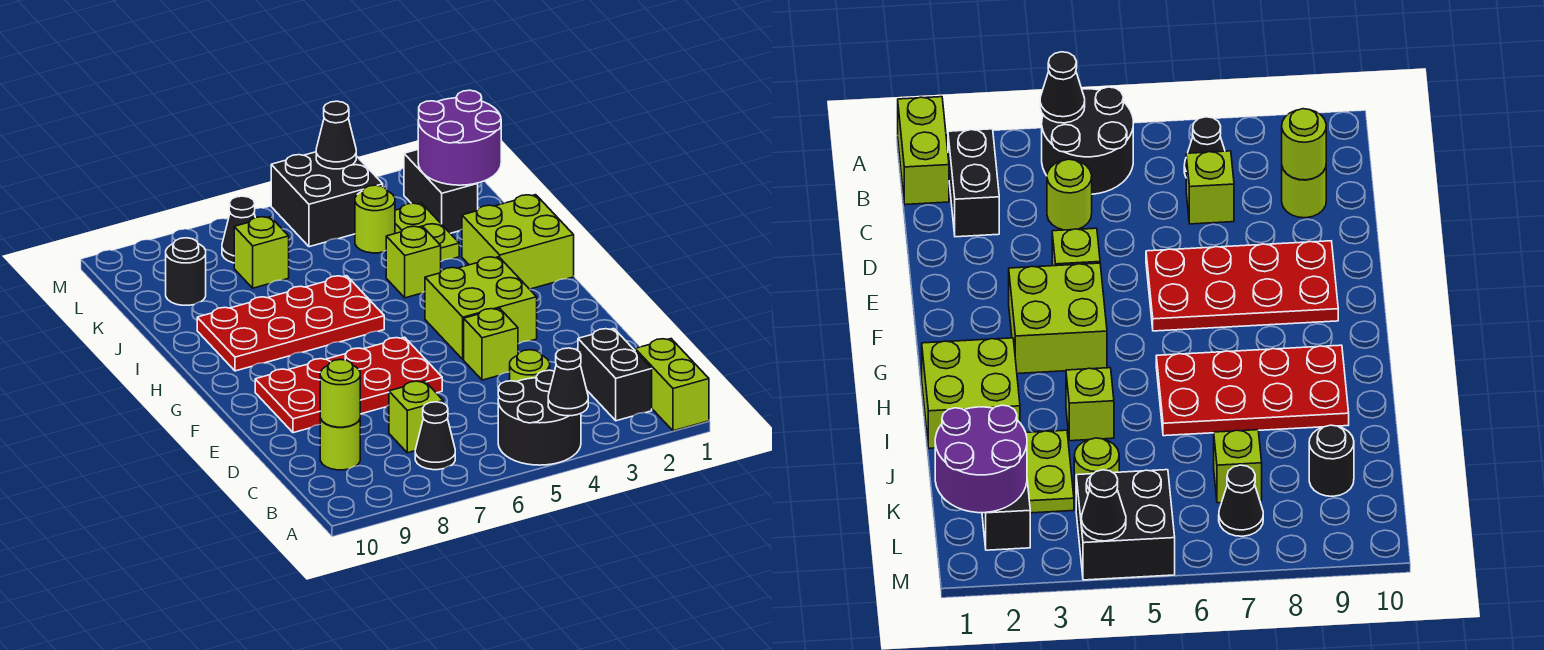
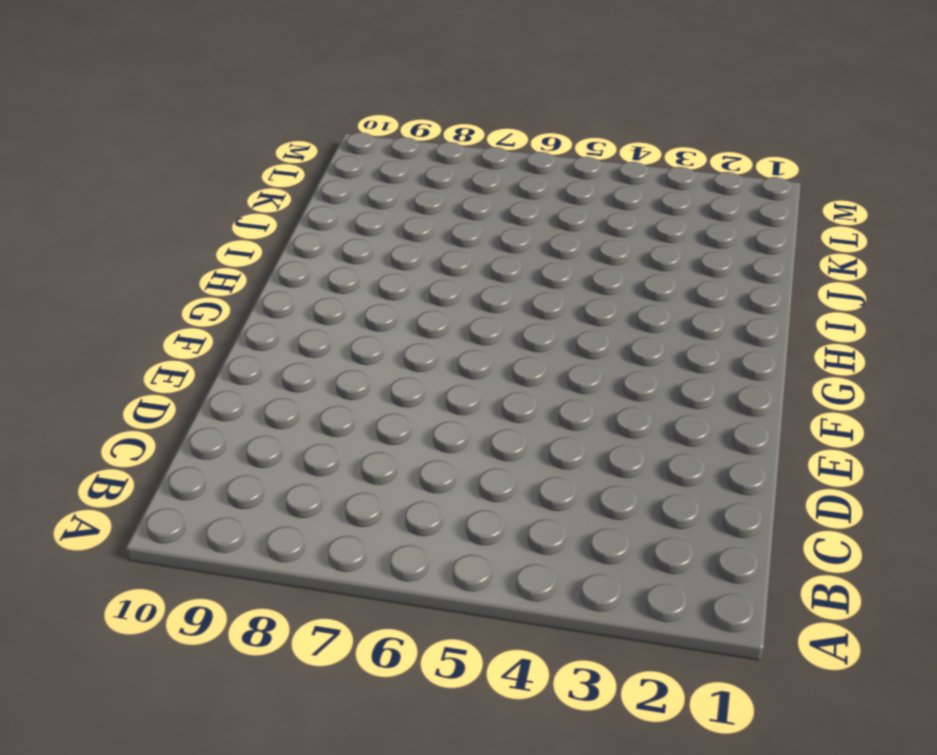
none -> lime brick A1:B1 level 1
none -> black round brick A4:B5 level 1
none -> black brick B2:C2 level 1

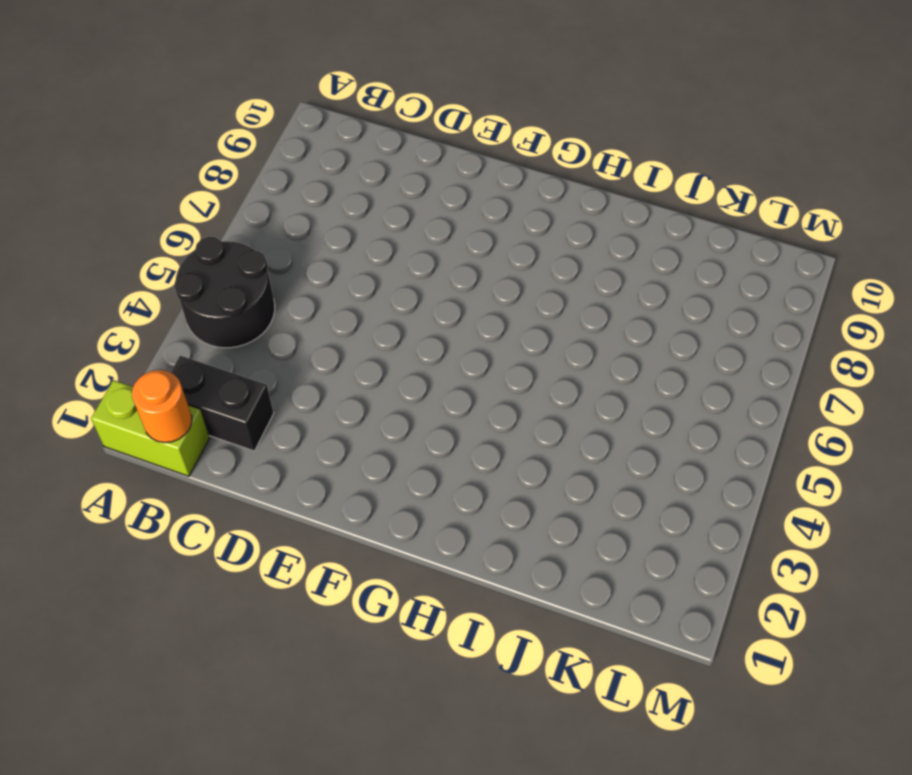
orange round brick B1 level 2 -> none
none -> black cone B7 level 1
none -> lime round brick C4 level 1
none -> lime brick C7 level 1

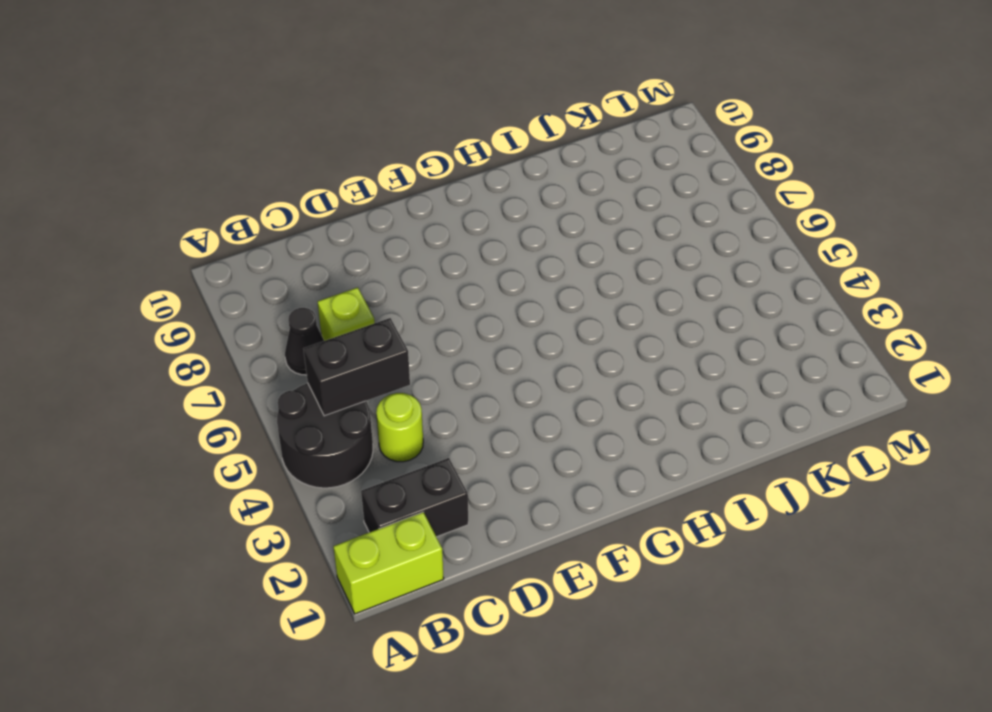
black brick B5:C5 level 2 -> black brick K2:L2 level 1
none -> lime round brick C9 level 1
none -> lime brick E4 level 1
none -> red plate E6:F9 level 1

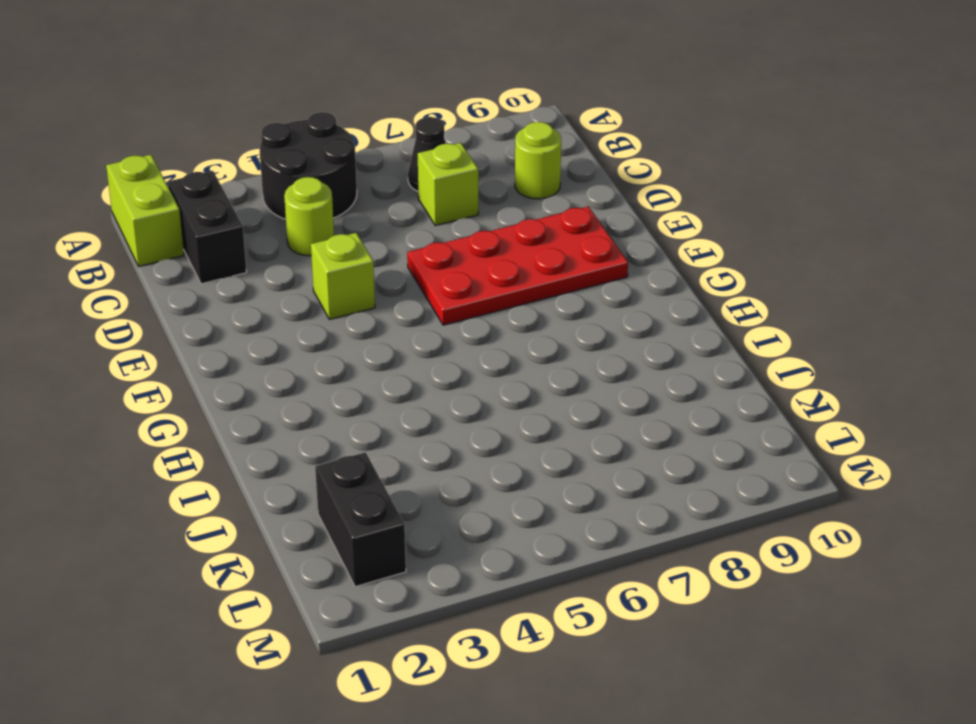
none -> lime brick F3:G4 level 1
none -> lime brick H1:I2 level 1
none -> red plate H6:I9 level 1

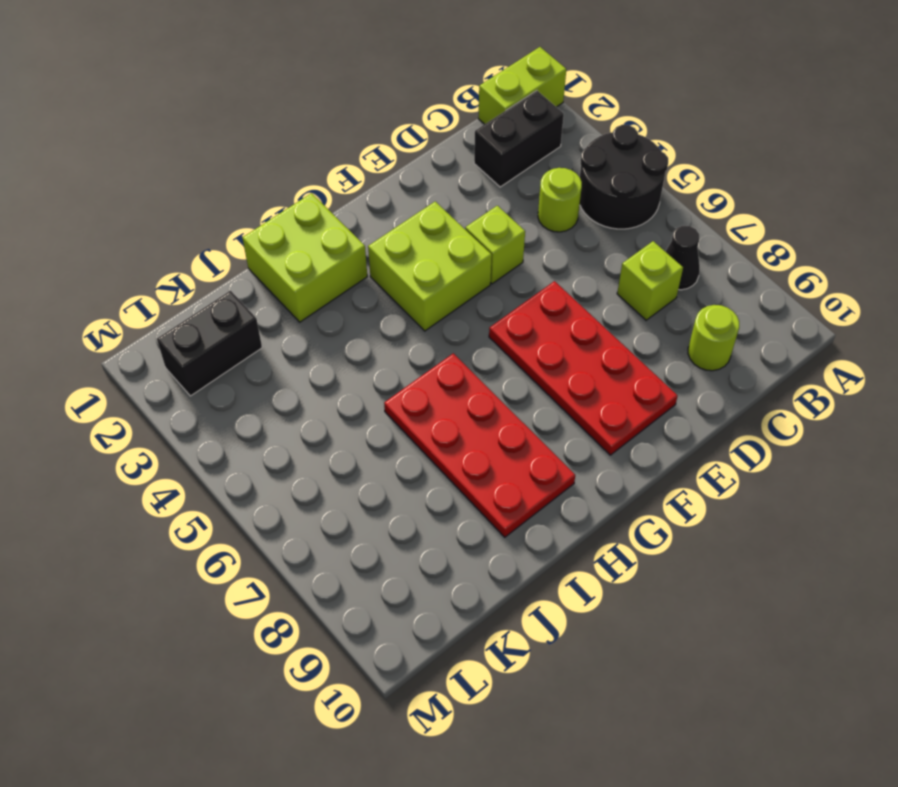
none -> lime brick I4 level 1
none -> lime plate J3:K3 level 1
none -> lime round brick K4 level 1

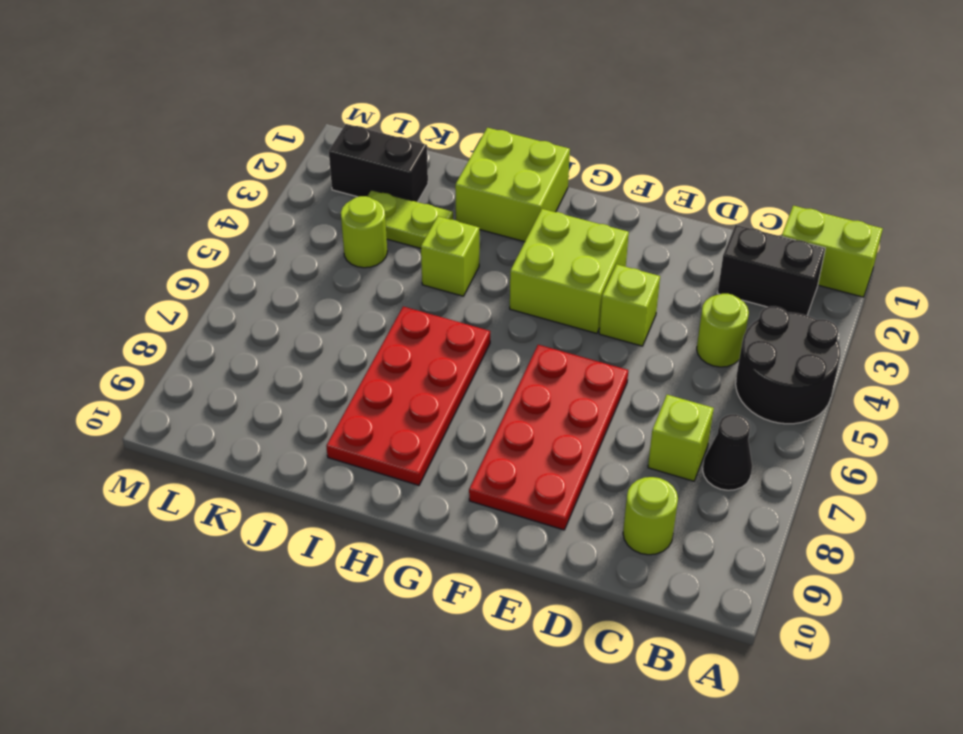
none -> lime brick K7 level 1
none -> black round brick K9 level 1
none -> black brick L4:M5 level 1

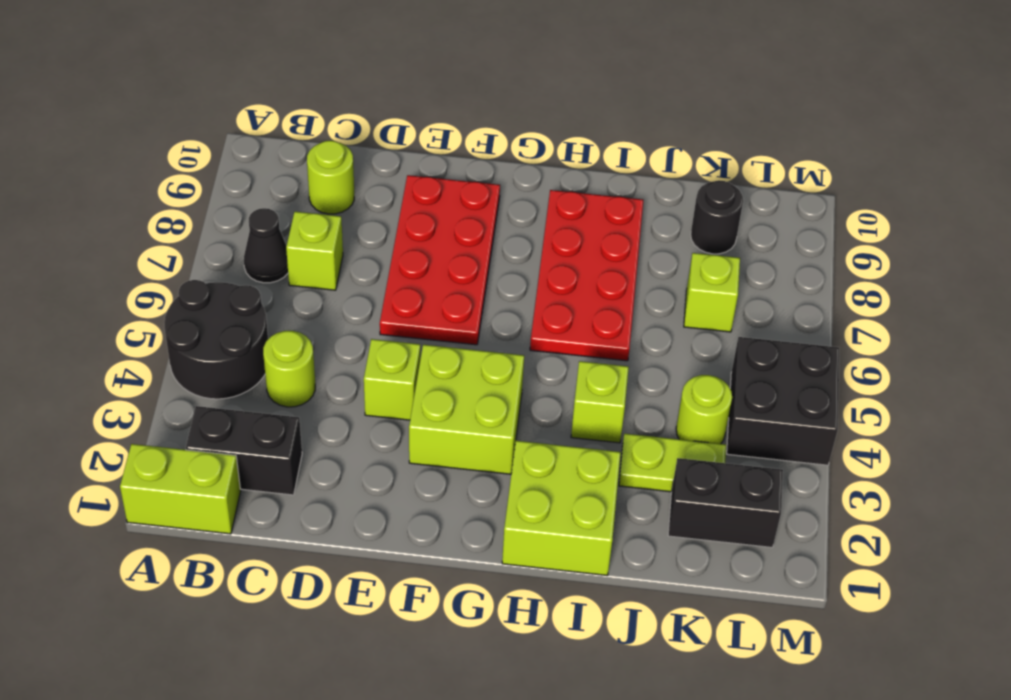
none -> black cone L7 level 1
none -> black cone A4 level 2
none -> lime round brick C9 level 2

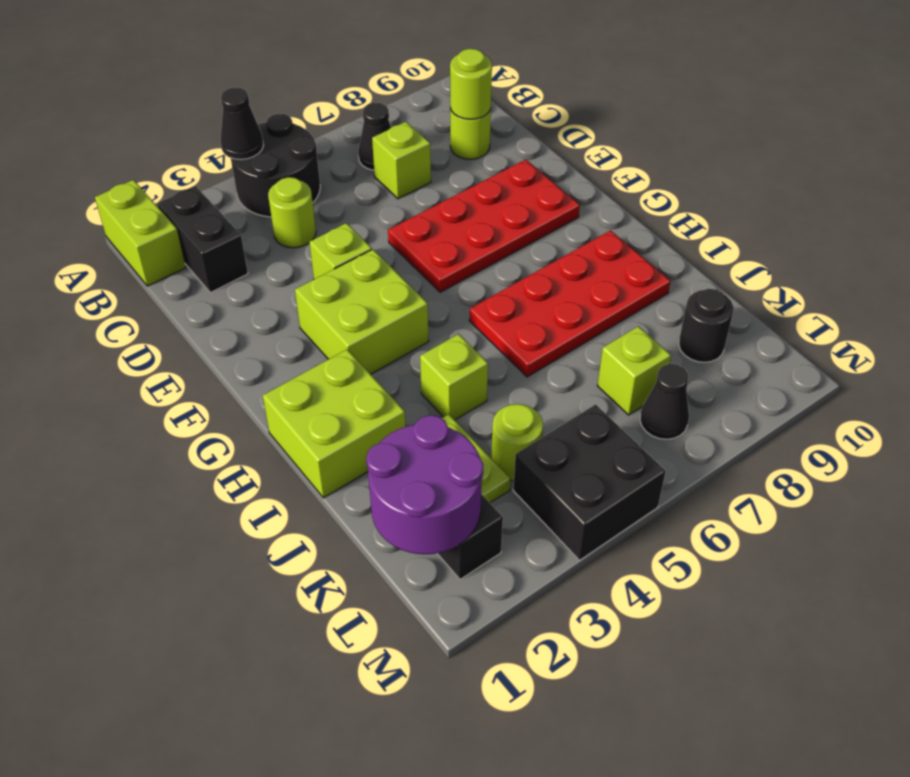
none -> black cone M4 level 2

